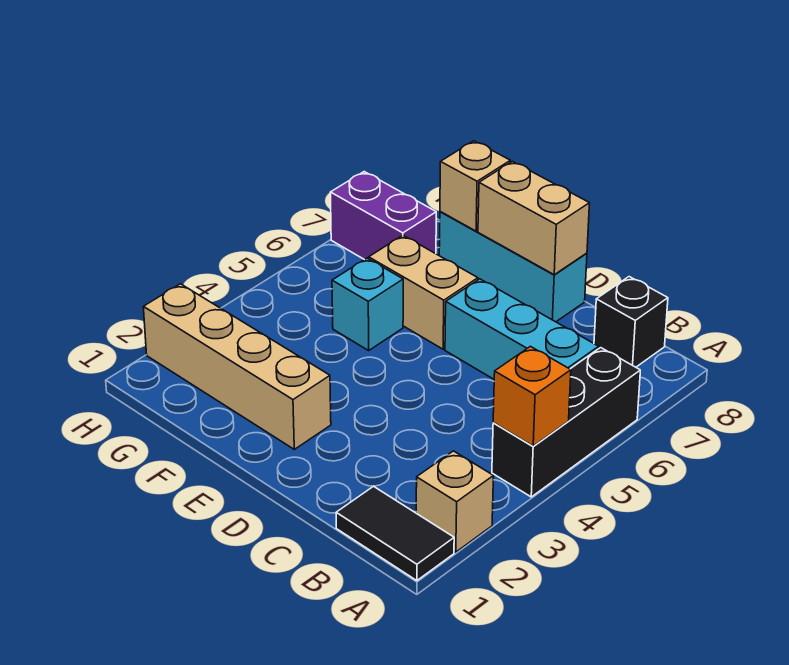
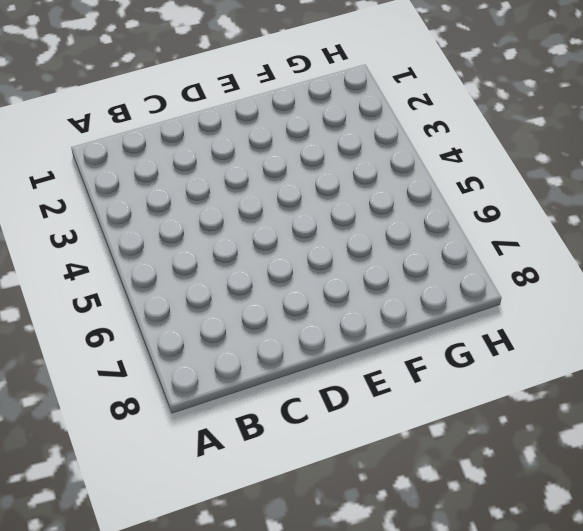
none -> black tile A1:B1 level 1
none -> tan brick A2 level 1
none -> black brick A4:A6 level 1

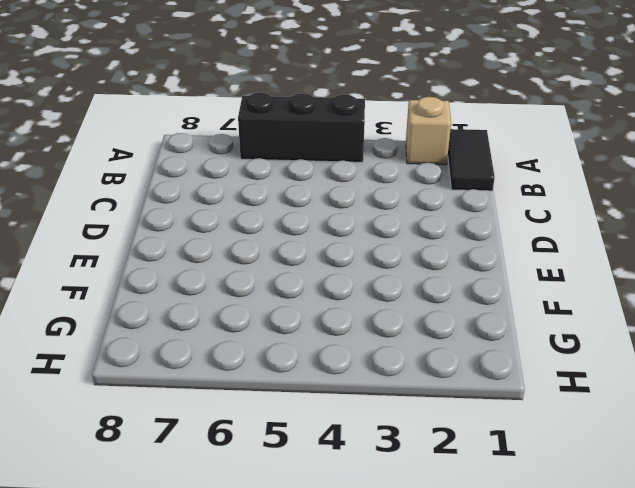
none -> cyan brick B6:D6 level 1
none -> black brick B8 level 1
none -> cyan brick D8:F8 level 1

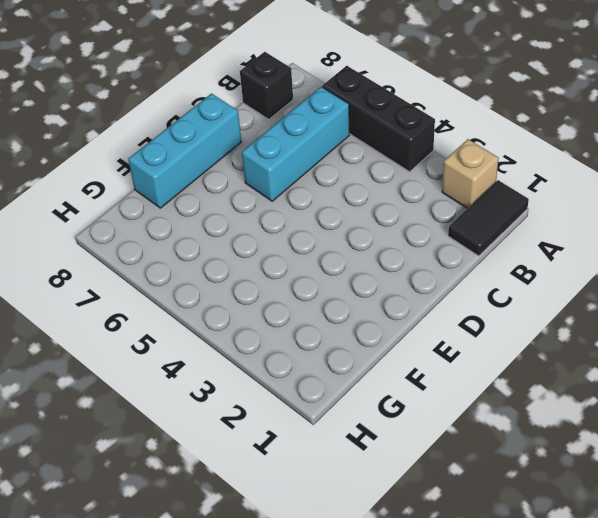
none -> tan brick E2:H2 level 1
none -> tan brick E6:F6 level 1
none -> cyan brick F5 level 1

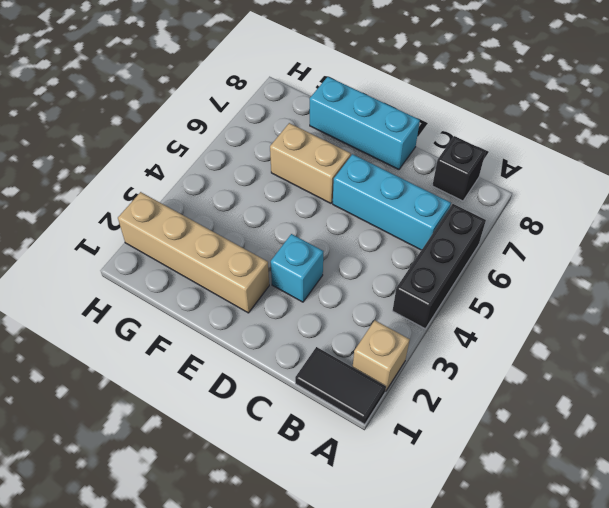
cyan brick D3 level 1 -> cyan brick F5 level 1
none -> purple brick G7:H7 level 1
none -> orange brick A4 level 2
none -> tan brick D8:E8 level 2

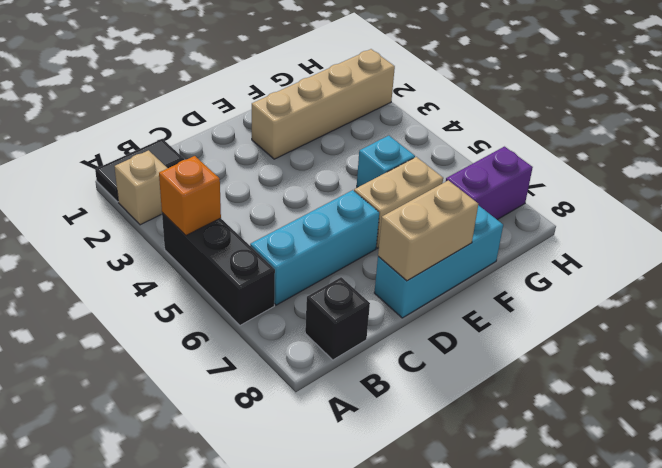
none -> tan brick F8 level 2

